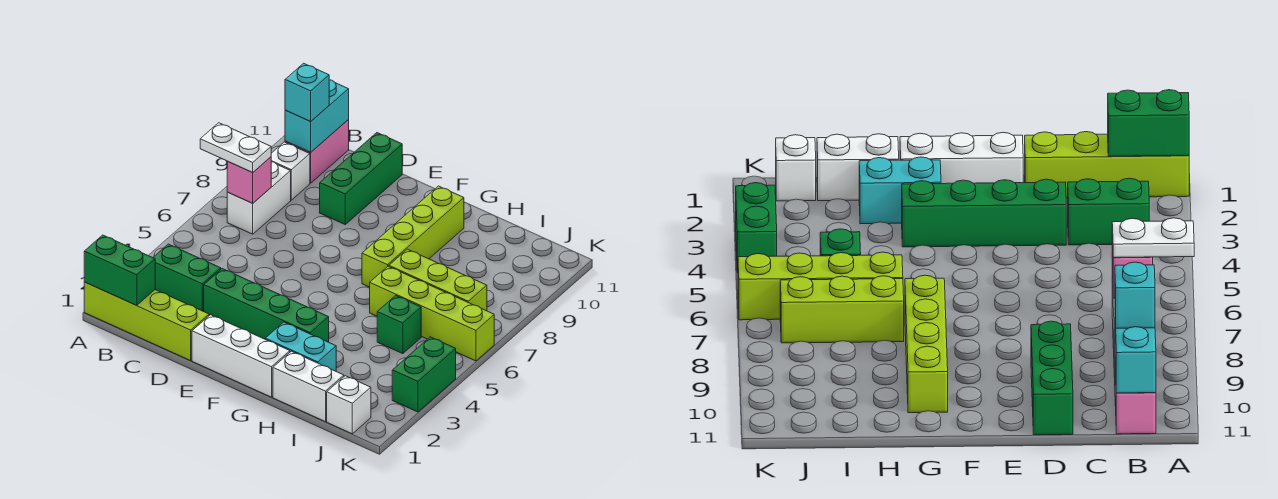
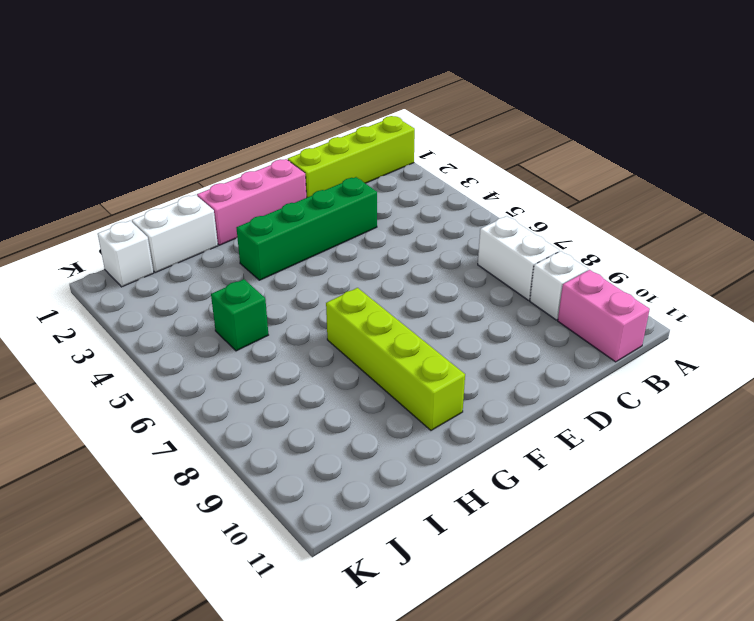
pink brick E1:G1 level 1 -> white brick E1:G1 level 1
none -> green brick B3:C3 level 1
none -> green brick D9:D11 level 1
none -> cyan brick G2:H2 level 1

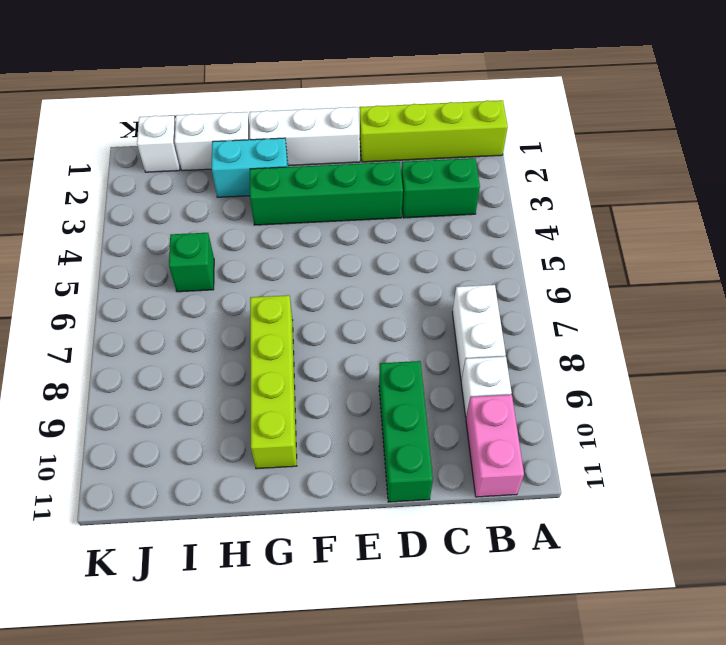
none -> lime brick H6:K6 level 1
none -> lime brick H7:J7 level 1
none -> green brick K3:K4 level 1

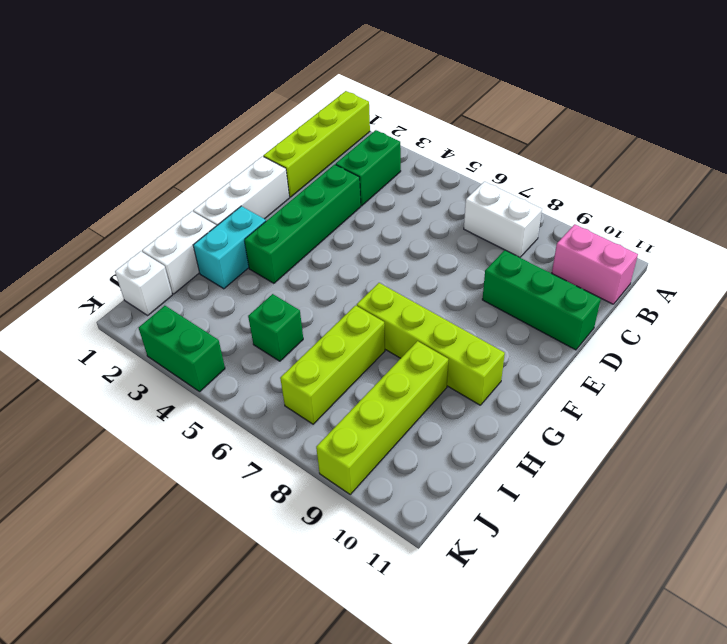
lime brick H9:K9 level 1 -> lime brick H6:K6 level 1
none -> white brick B9 level 1
none -> green brick A1:B1 level 2
none -> pink brick B7 level 2

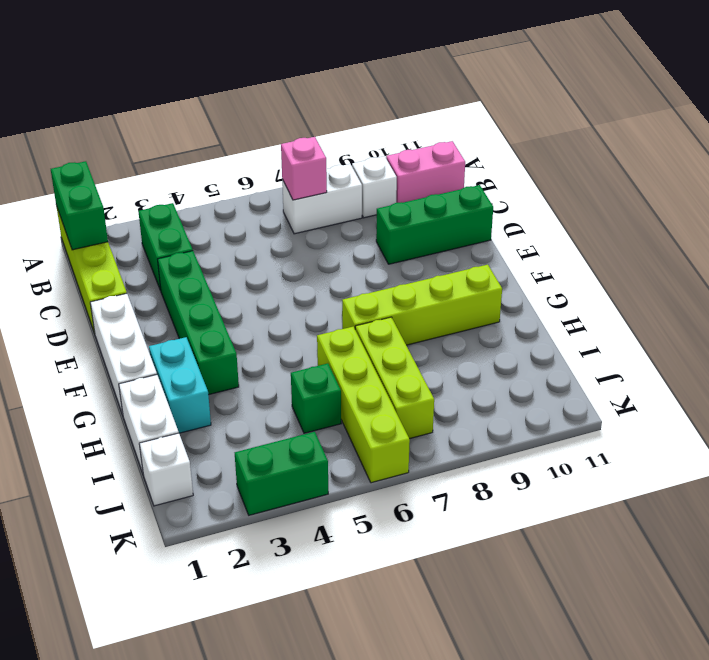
none -> cyan brick B10:B11 level 2
none -> white plate A7:B7 level 3
none -> cyan brick B10 level 3

